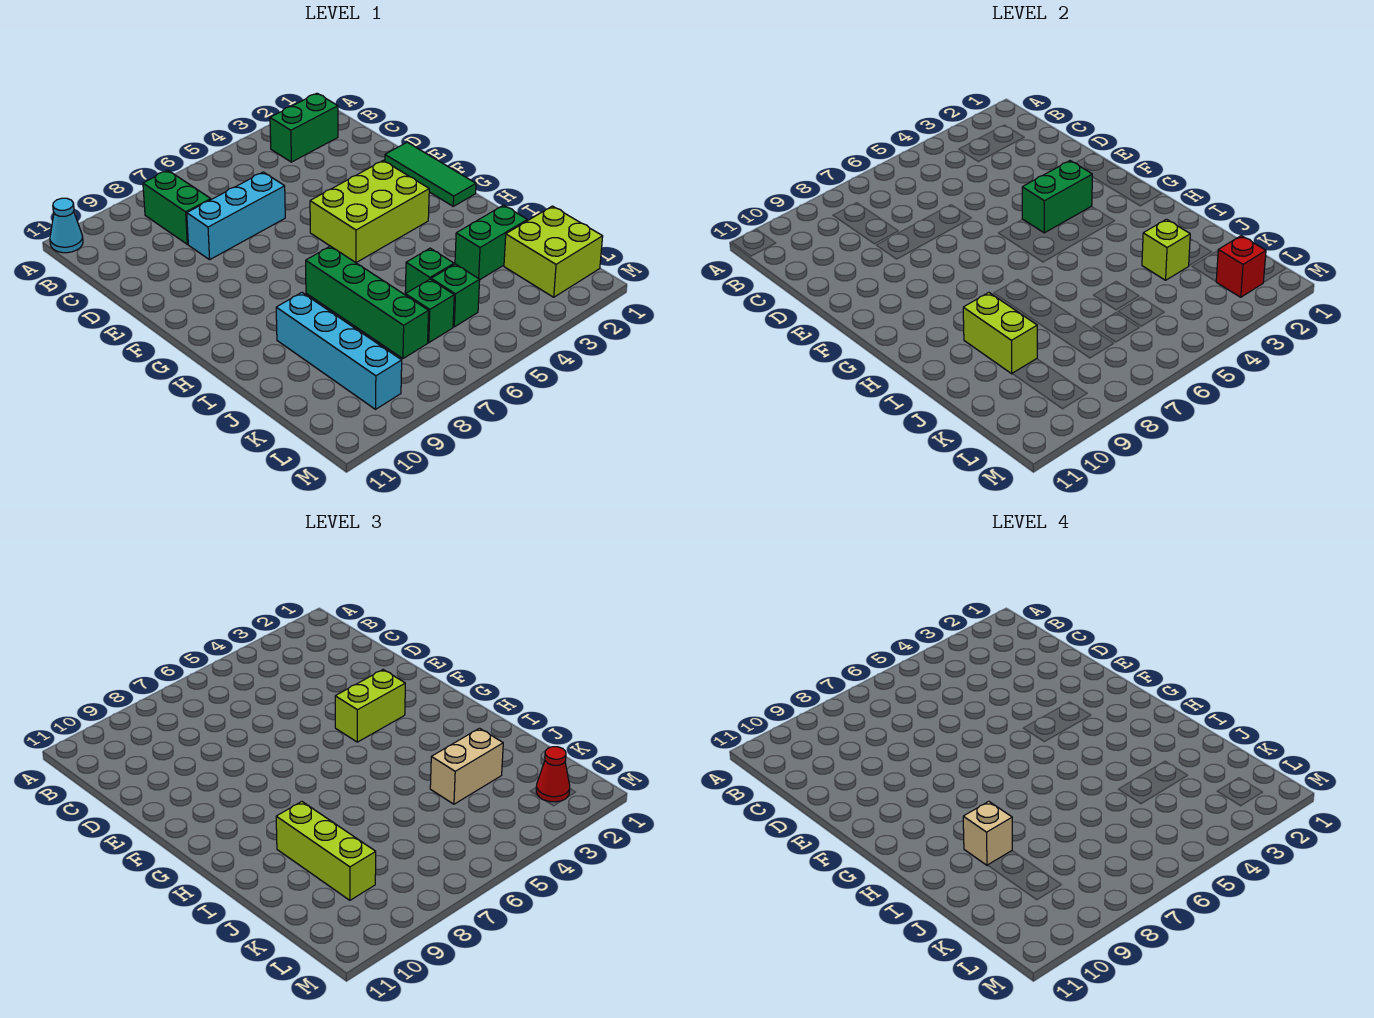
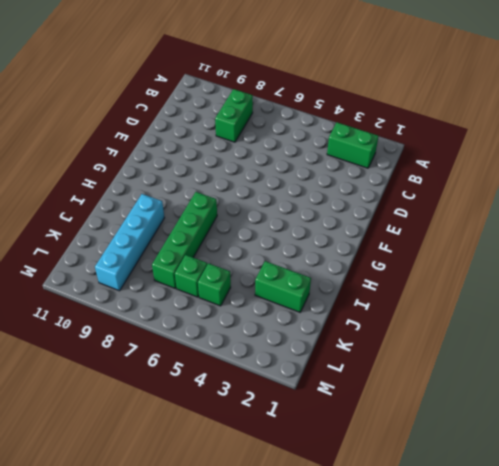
none -> cyan cone A11 level 1
none -> cyan brick D6:D8 level 1
none -> green tile E1:G1 level 1

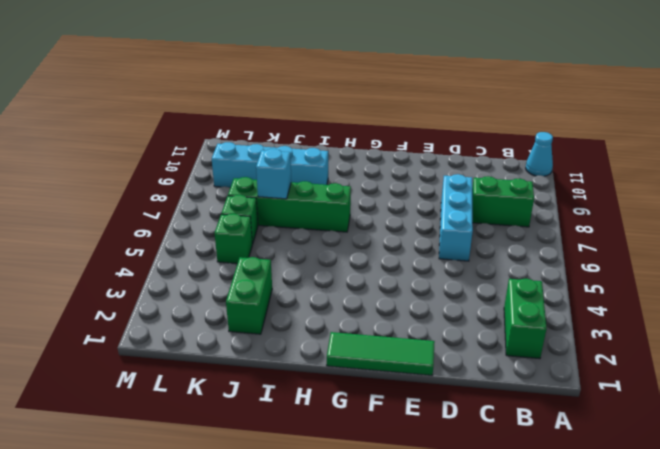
cyan brick J7 level 2 -> none
none -> lime brick F3:G5 level 1
none -> green brick J5 level 1
none -> lime brick K1:L2 level 1

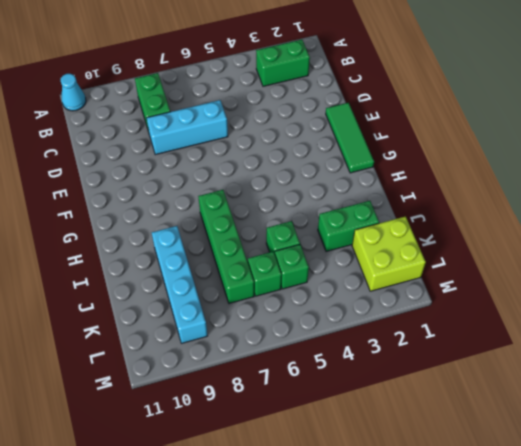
none -> lime brick F3:G5 level 1
none -> green brick F3:F4 level 2
none -> lime brick I9:J9 level 2

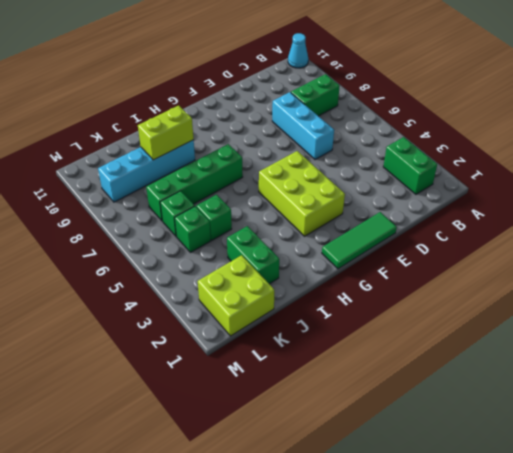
none -> green brick F3:F4 level 2
none -> lime brick J3 level 2
none -> red brick L2 level 2

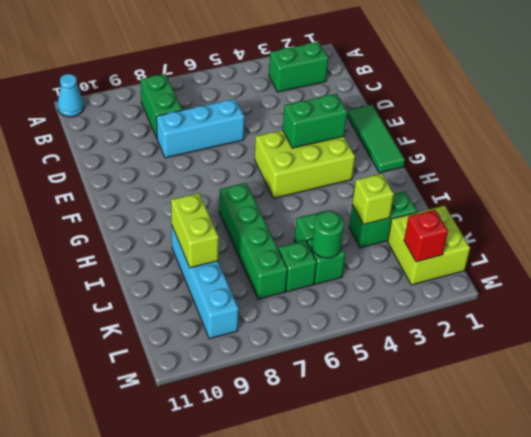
green round brick K5 level 2 -> none
none -> lime brick F3:F4 level 3
none -> lime brick I9:K9 level 3
none -> tan brick J3:J4 level 3

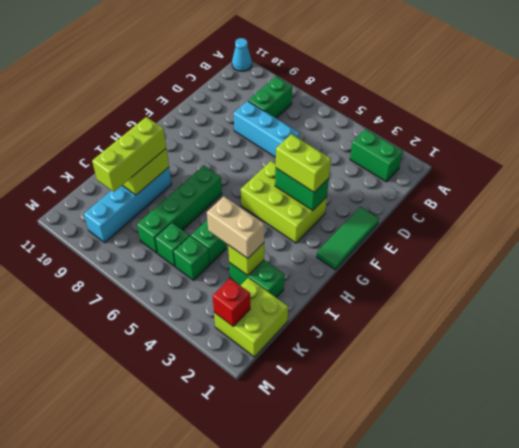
none -> red cone L2 level 3
none -> tan brick I9 level 4

